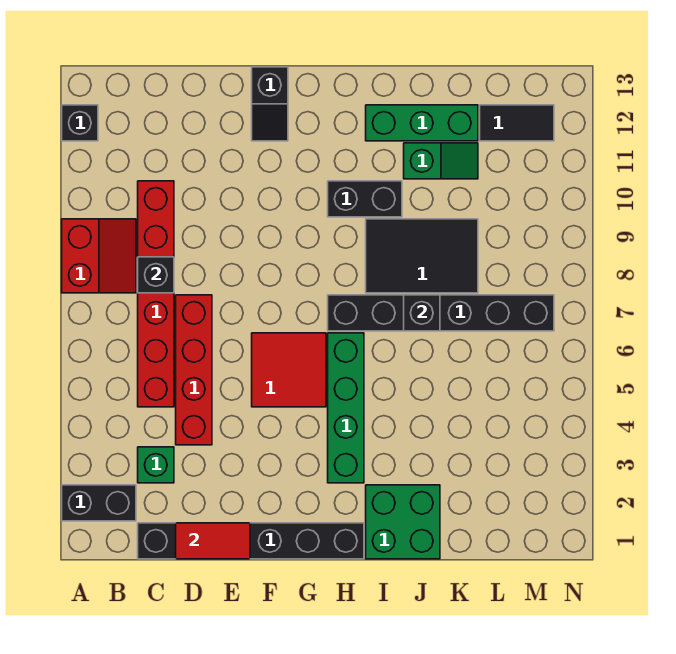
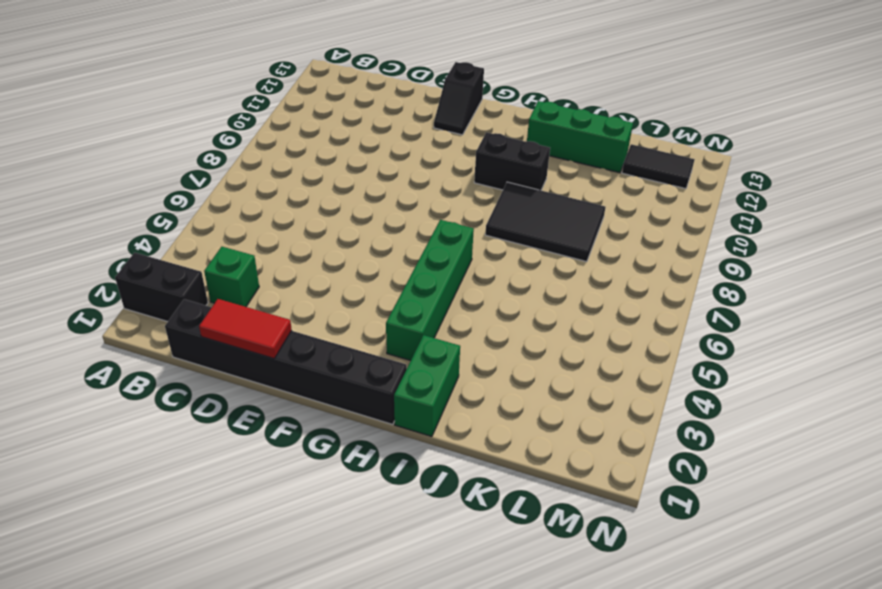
green brick I1:I2 level 1 -> green brick I1:J2 level 1
none -> red slope A8:B9 level 1 top A
none -> black brick A12 level 1
none -> red brick C5:C10 level 1

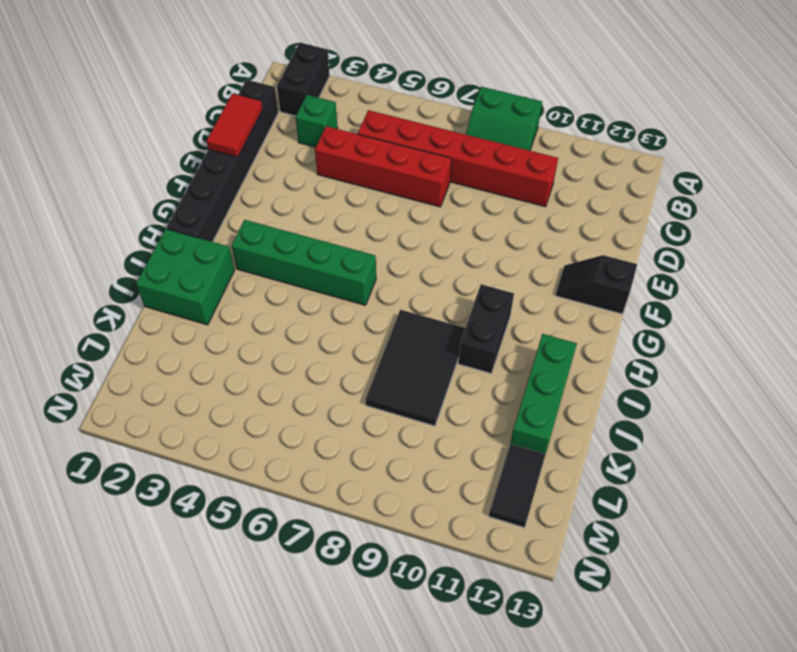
green slope A8:B9 level 1 top A -> red slope A8:B9 level 1 top A
none -> black brick A12 level 1
none -> red tile F5:G6 level 1
none -> black brick H7:M7 level 1

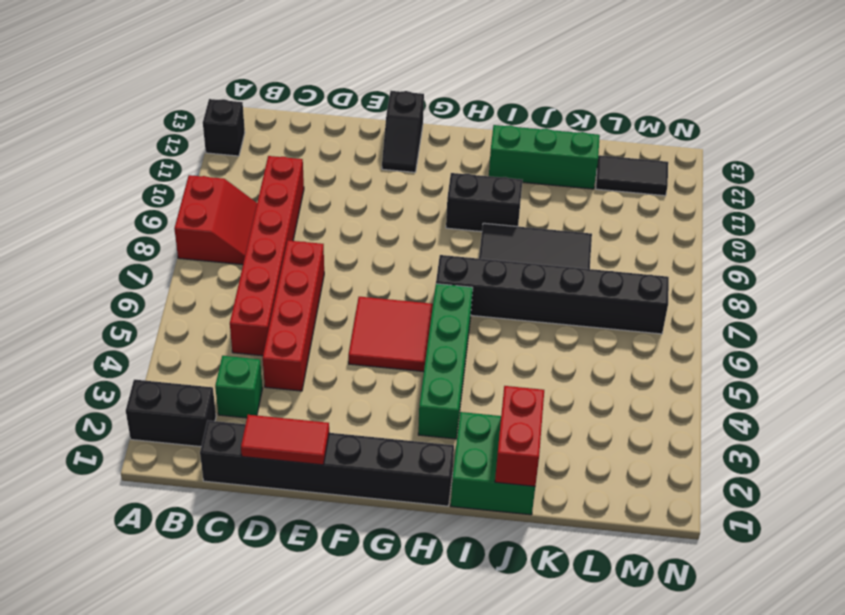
red brick J1:J2 level 2 -> none
none -> green slope J11:K11 level 1 top J
none -> black brick C8 level 2
none -> black brick J7 level 2

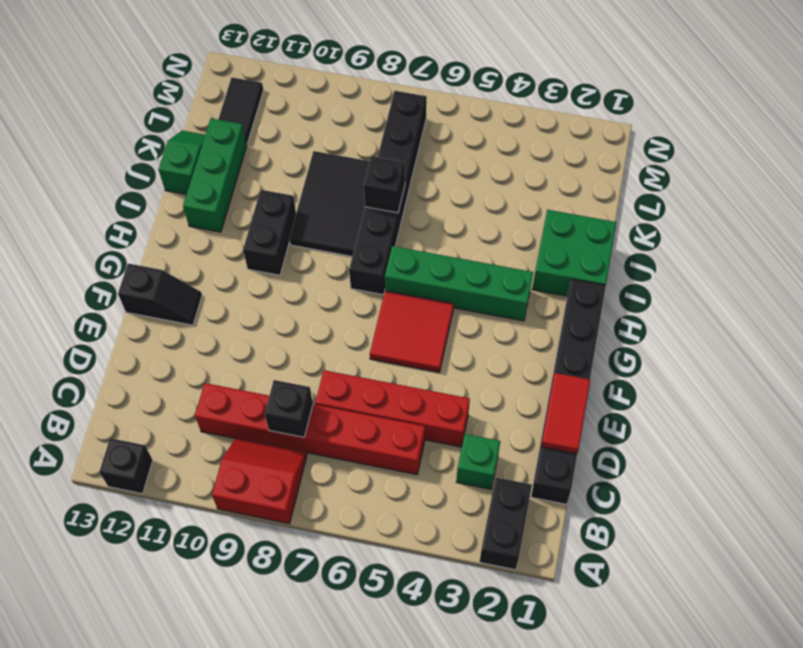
green slope J13:K13 level 1 top J -> green slope J11:K11 level 1 top J

